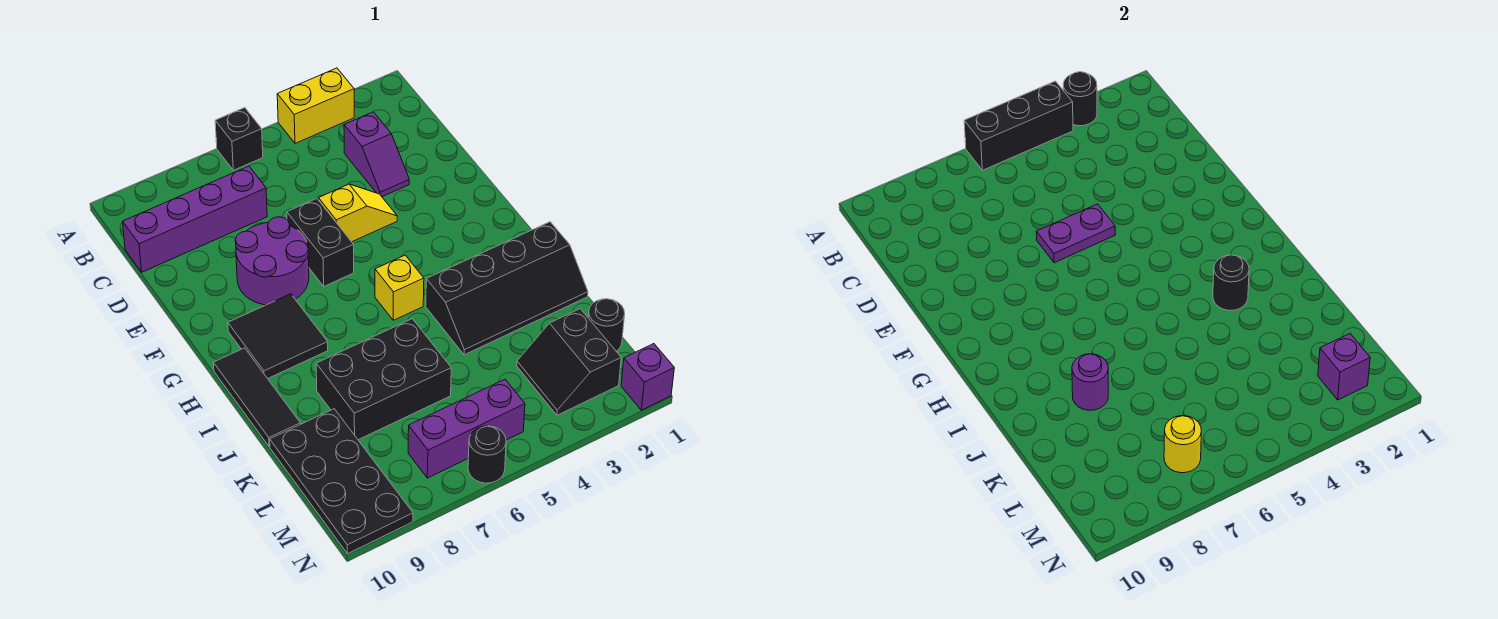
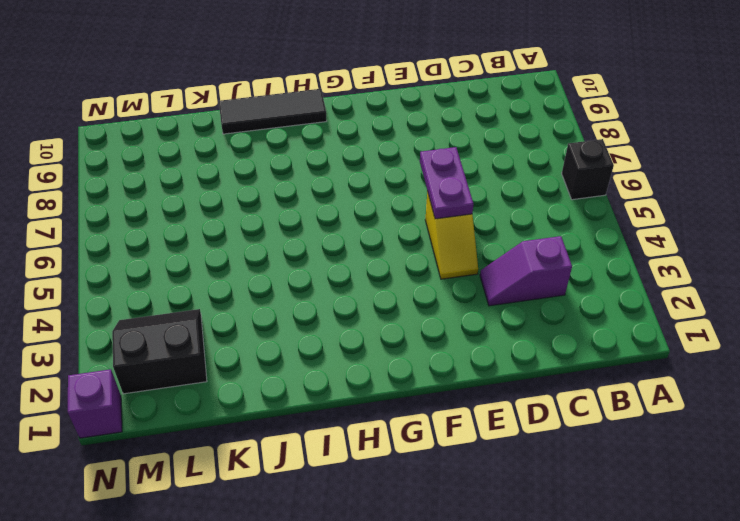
none -> yellow brick A3:A4 level 1
none -> purple brick C7:C10 level 1
none -> black brick E6:F6 level 1

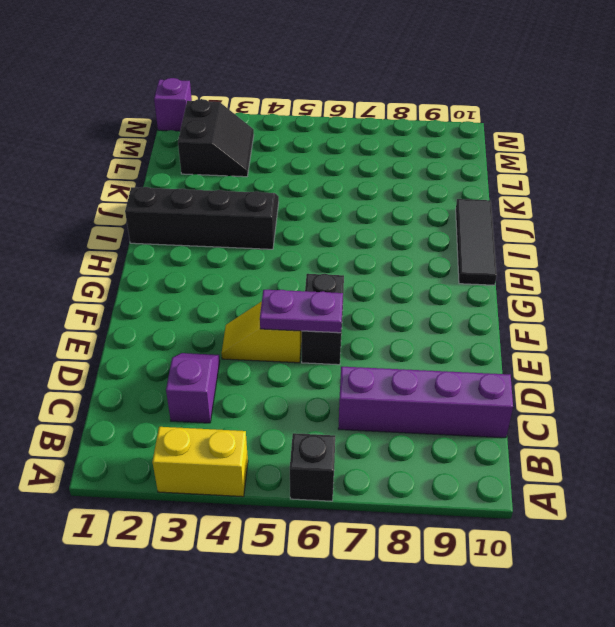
none -> purple round brick E7:F8 level 1
none -> black tile G8:H9 level 1
none -> yellow brick H5 level 1

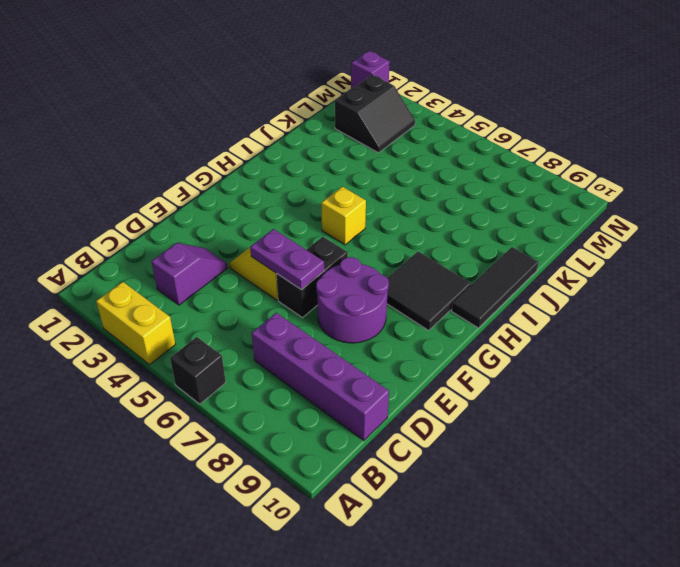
none -> black slope I1:J4 level 1 top I
none -> black brick J6:K8 level 1
none -> black plate K9:N10 level 1

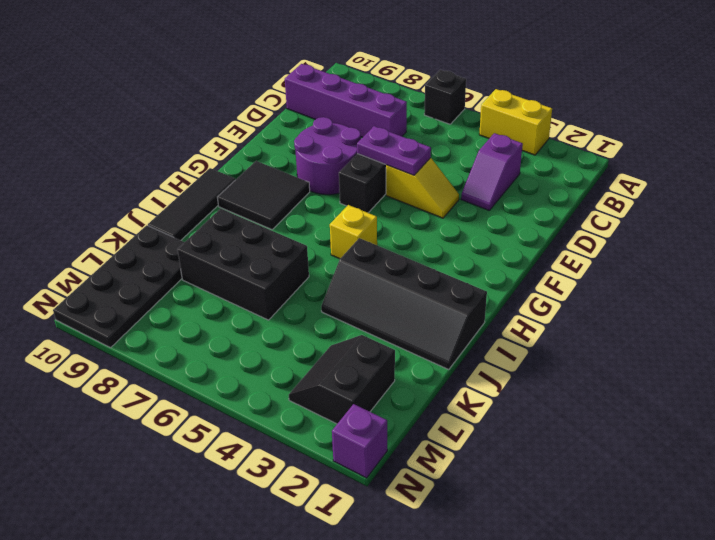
none -> black round brick L1 level 1
none -> purple brick M5:M7 level 1
none -> black round brick N6 level 1

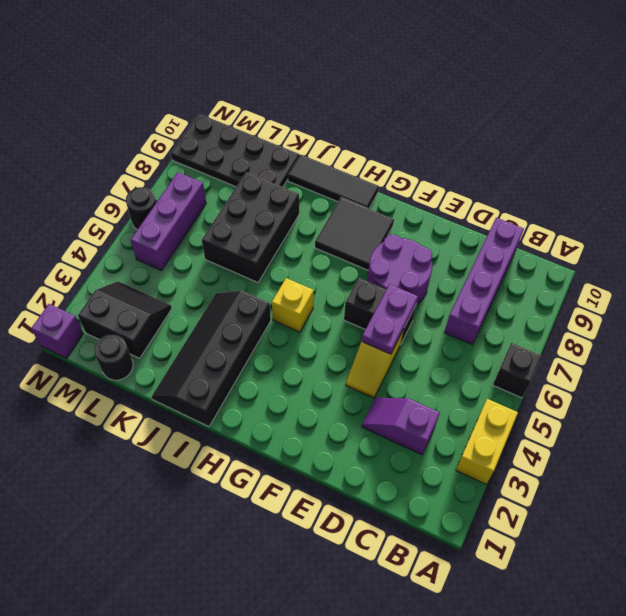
none -> black round brick A3 level 2
none -> black brick A4:A6 level 2
none -> black round brick I3 level 2

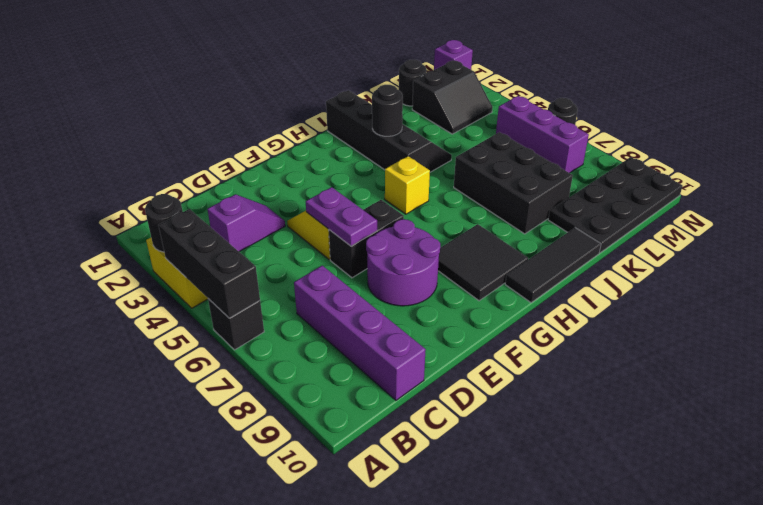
none -> purple round brick J8 level 2
none -> purple brick M2 level 2
none -> yellow round brick M7 level 2

